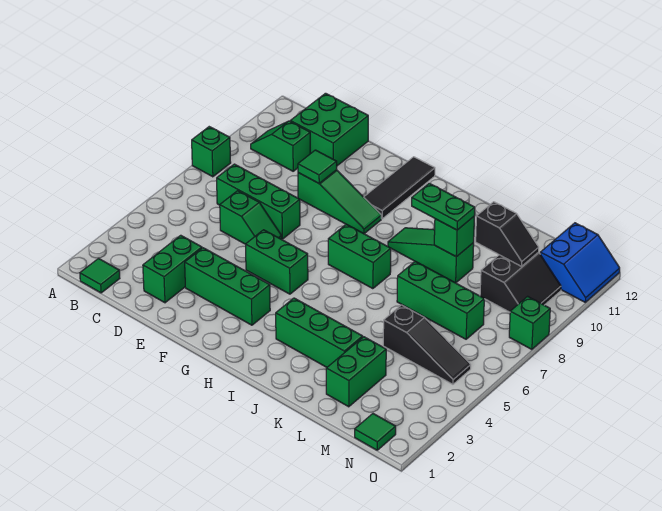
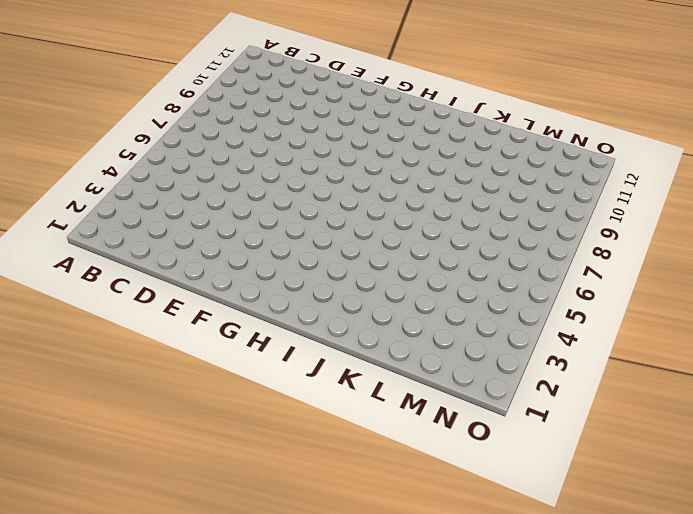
none -> green brick A8 level 1
none -> green tile B1 level 1
none -> green slope B10:C10 level 1 top C

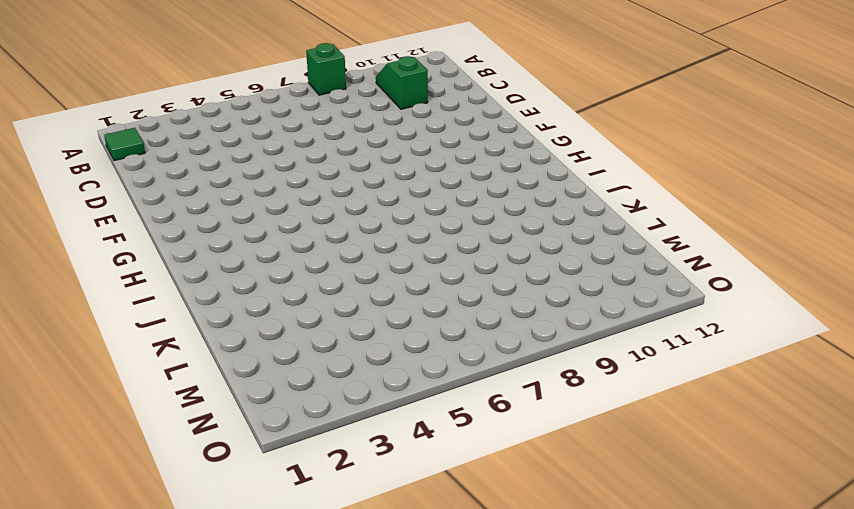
none -> green brick C7:E7 level 1
none -> green brick C11:D12 level 1
none -> green brick D2:D3 level 1

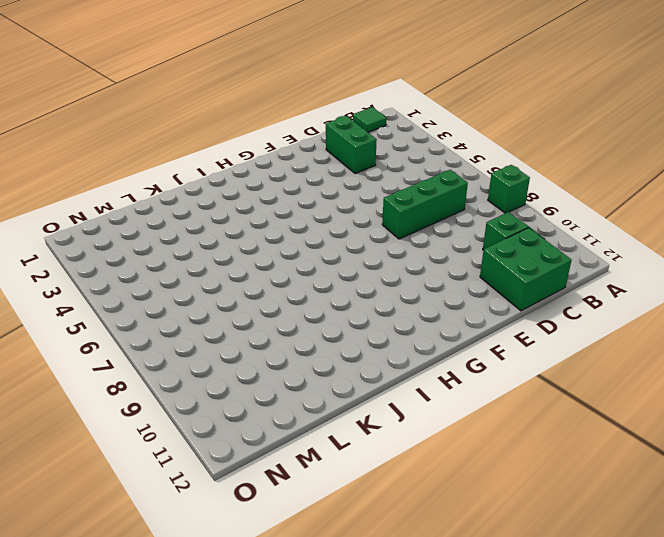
none -> green slope D6:E6 level 1 top D
none -> green brick E3:G3 level 1
none -> green slope E9:G9 level 1 top E

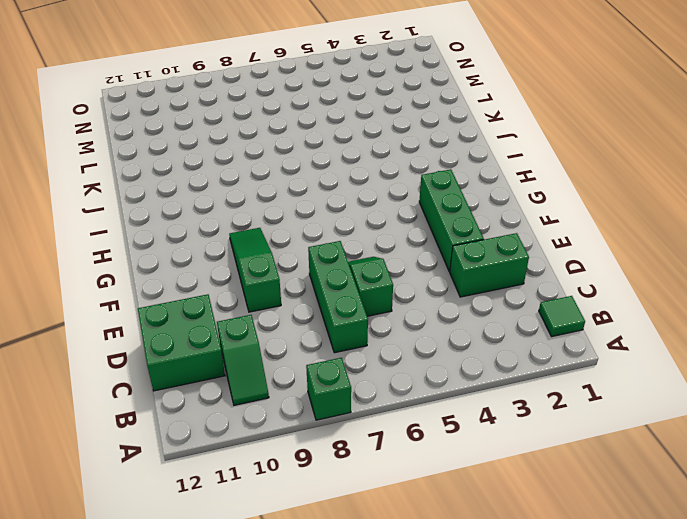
none -> green brick F5:G5 level 1
none -> black tile G10:G12 level 1
none -> green brick H7:I7 level 1

